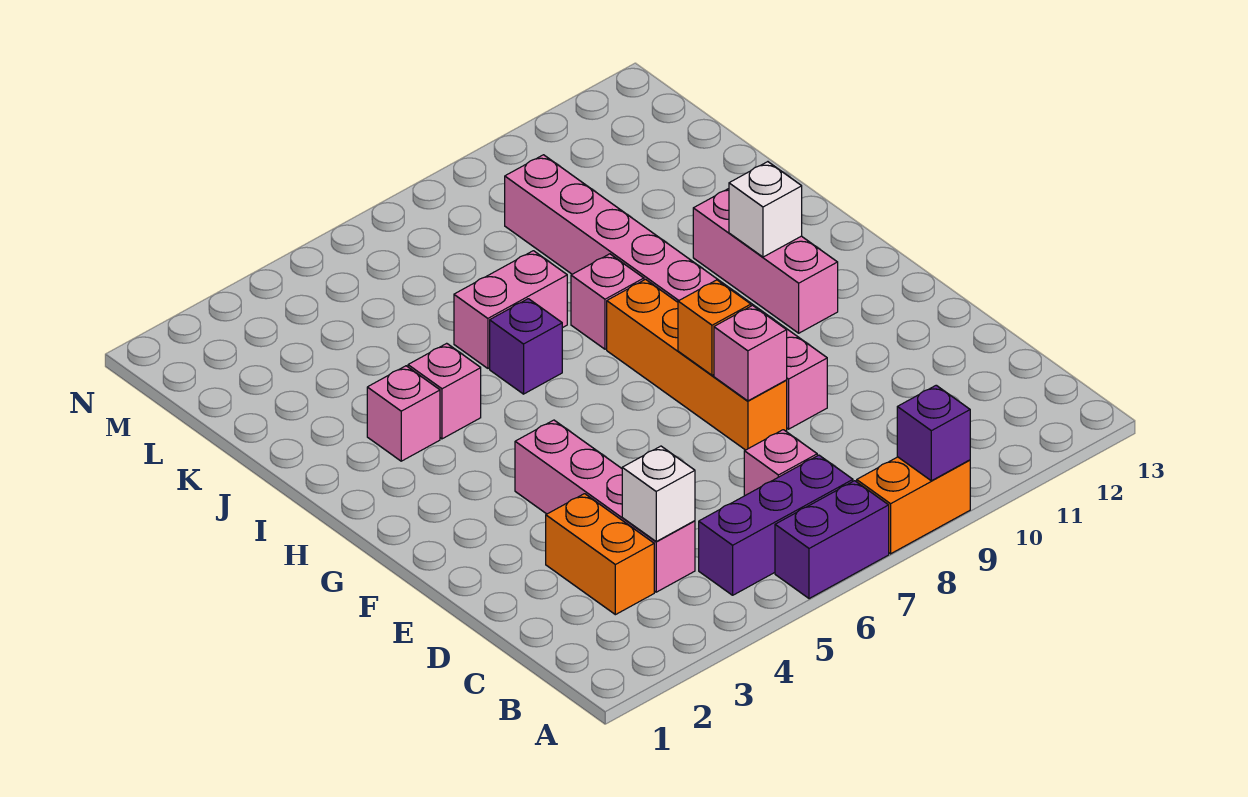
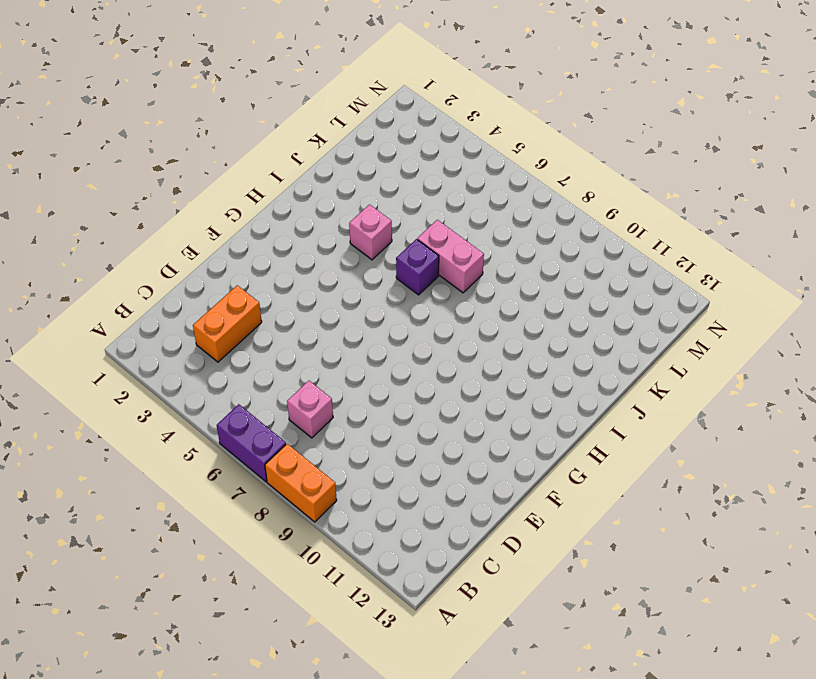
none -> purple brick B5:B7 level 1
none -> pink brick C4:F4 level 1
none -> orange brick E8:H8 level 1

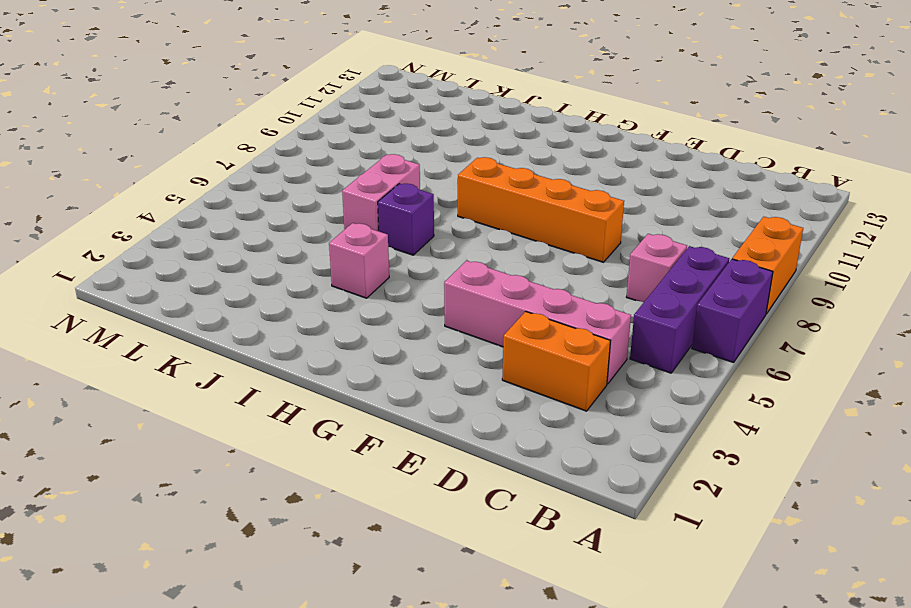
none -> pink brick E9:L9 level 1
none -> pink brick G11:I11 level 1
none -> pink brick I3 level 1

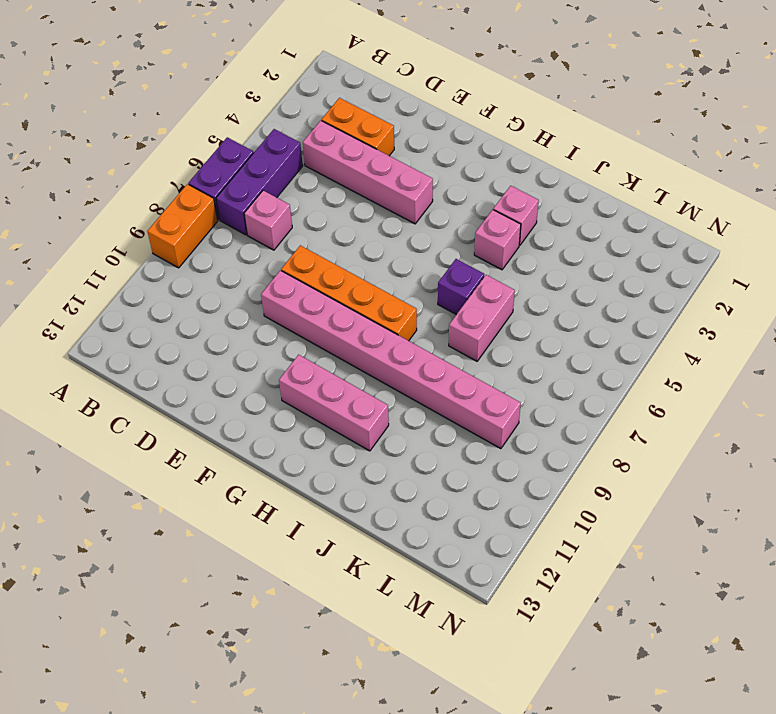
none -> pink brick I8 level 1
none -> purple brick A9 level 2
none -> white brick C4 level 2

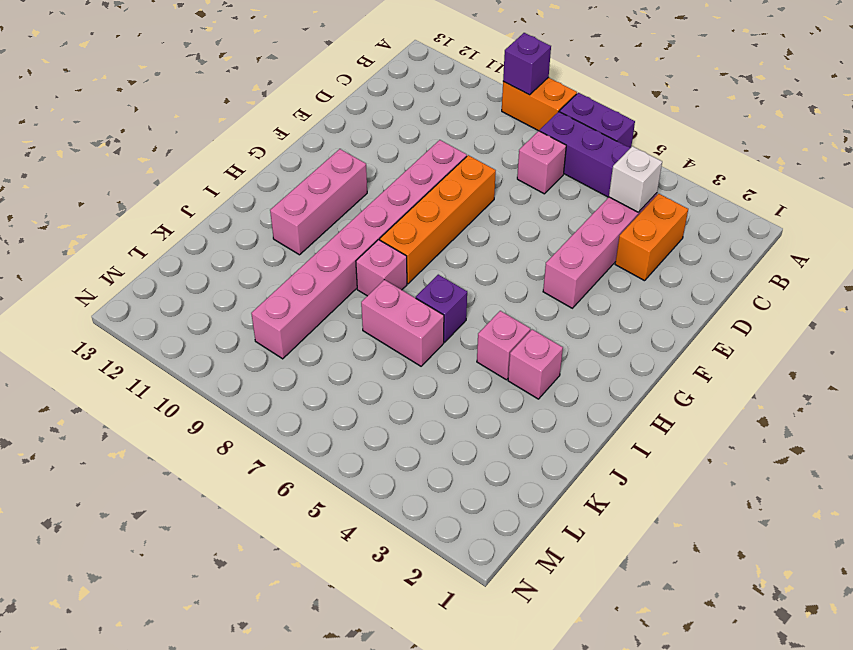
none -> pink brick E8 level 2
none -> orange brick F8 level 2
none -> white brick H11 level 2

